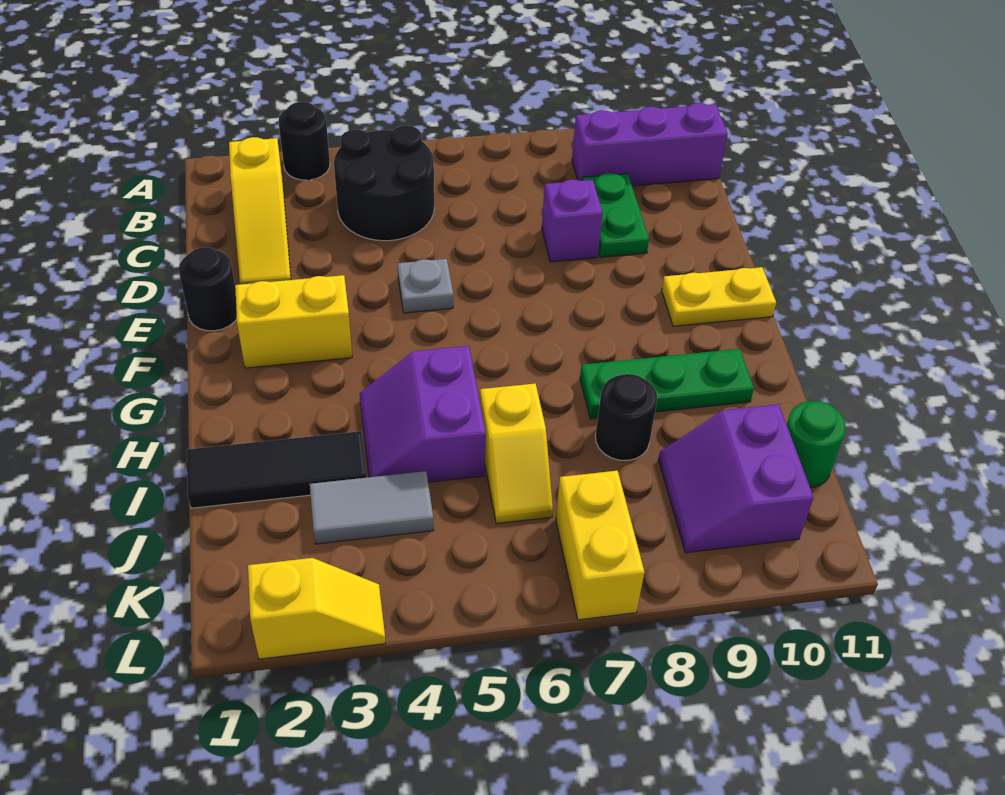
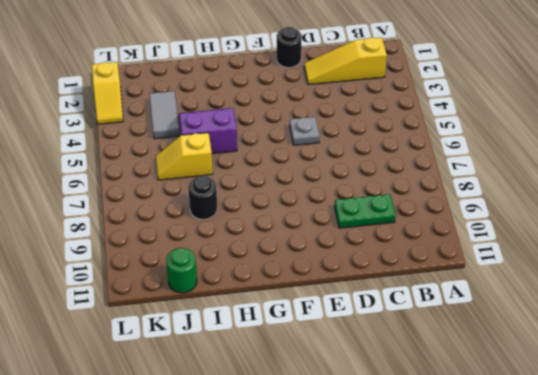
none -> black round brick A3 level 1
none -> black round brick B4:C5 level 1
none -> purple brick B9:B11 level 1

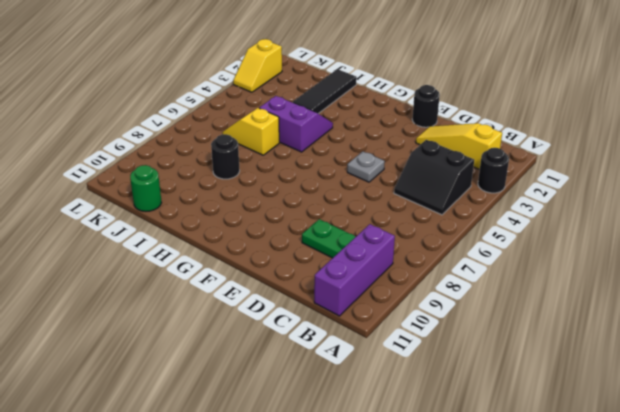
black slope B4:C5 level 1 top 4 -> black round brick B4:C5 level 1
none -> purple brick D8 level 1
none -> yellow brick F2:F3 level 1
none -> yellow plate F10:F11 level 1

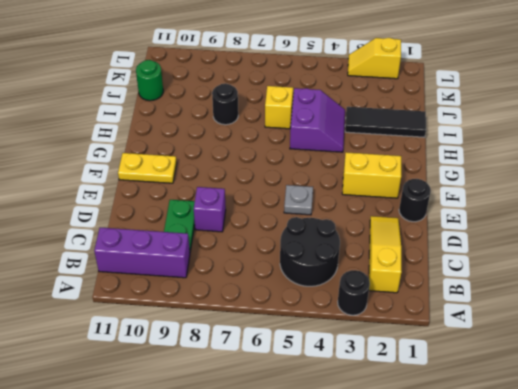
none -> green plate H8:H10 level 1
none -> grey tile J3:J4 level 1
none -> purple slope J9:K10 level 1 top 10

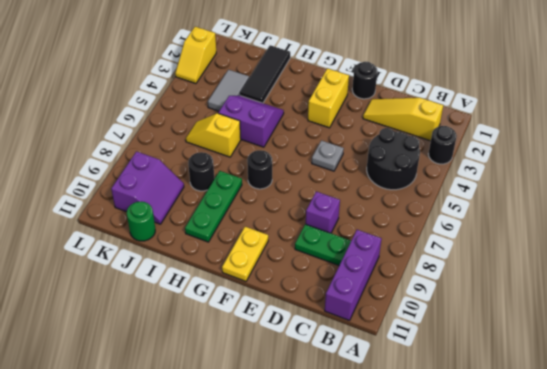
black round brick G7 level 1 -> none
purple slope J9:K10 level 1 top K -> purple slope J9:K10 level 1 top 10
none -> yellow brick K7:L7 level 1

